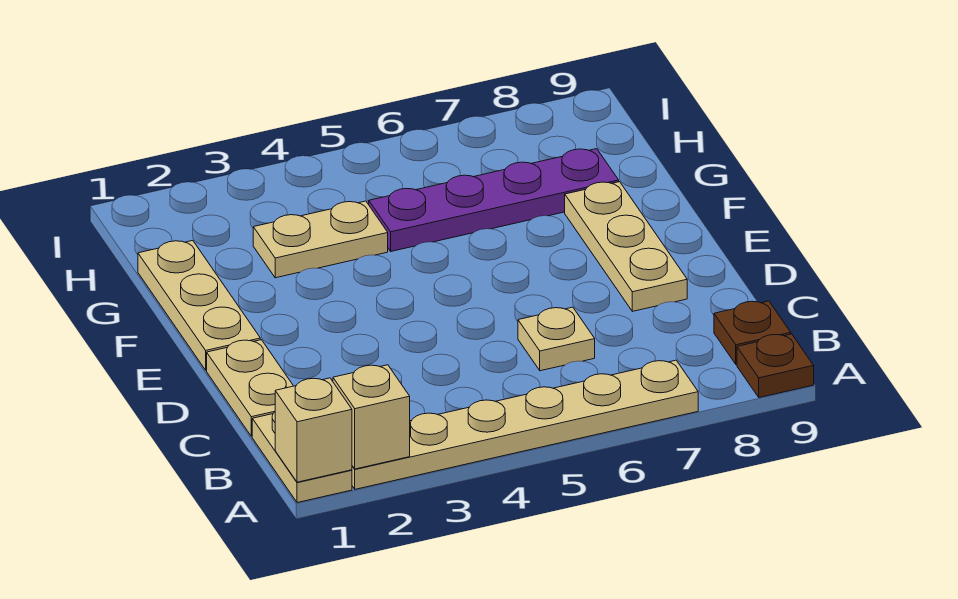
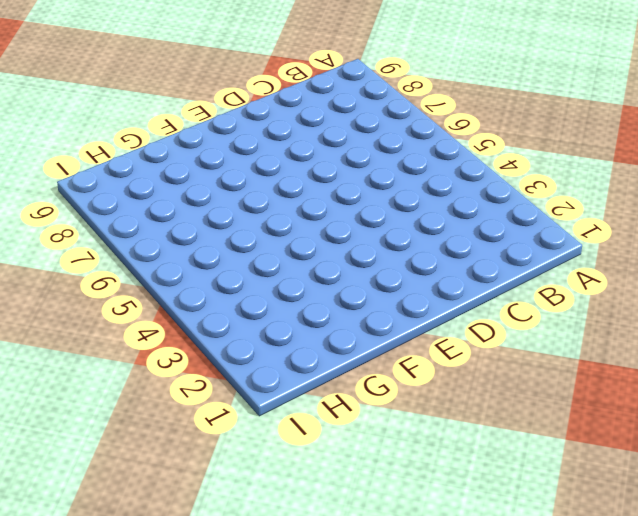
none -> tan plate A1:B1 level 1
none -> tan plate A2:A7 level 1
none -> brown plate A9 level 1

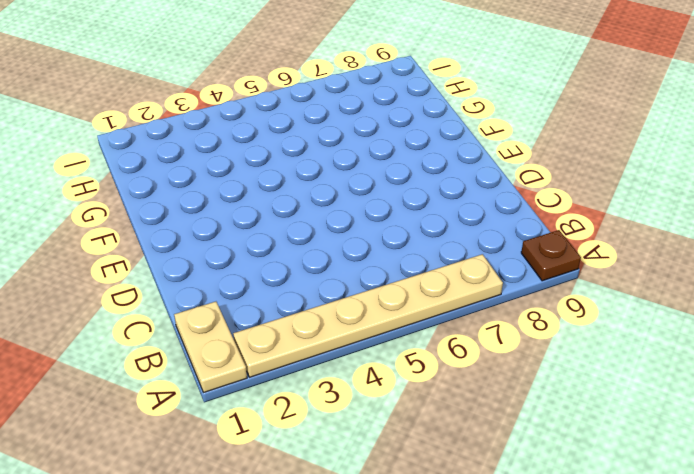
none -> brown plate B9 level 1
none -> tan plate C1:D1 level 1
none -> tan plate C6 level 1

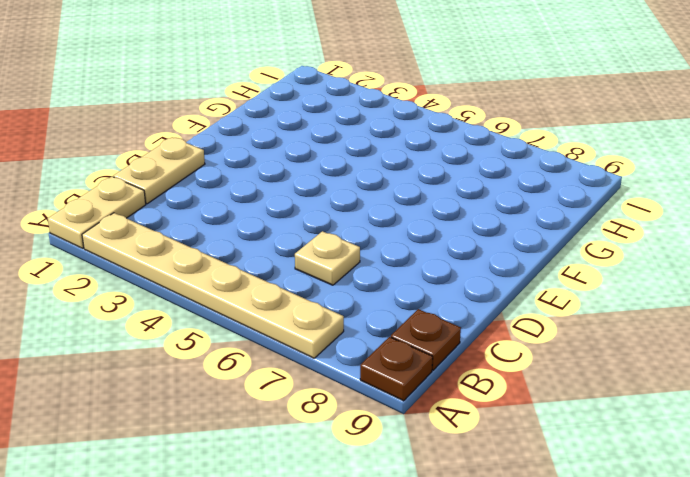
none -> tan plate D8:F8 level 1
none -> tan plate E1:G1 level 1
none -> tan plate G3:G4 level 1

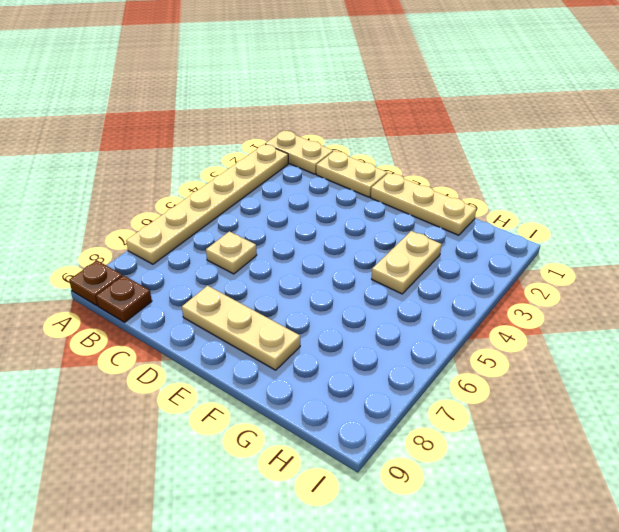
none -> purple plate G5:G8 level 1
none -> tan brick A1 level 2
none -> tan brick A2 level 2

